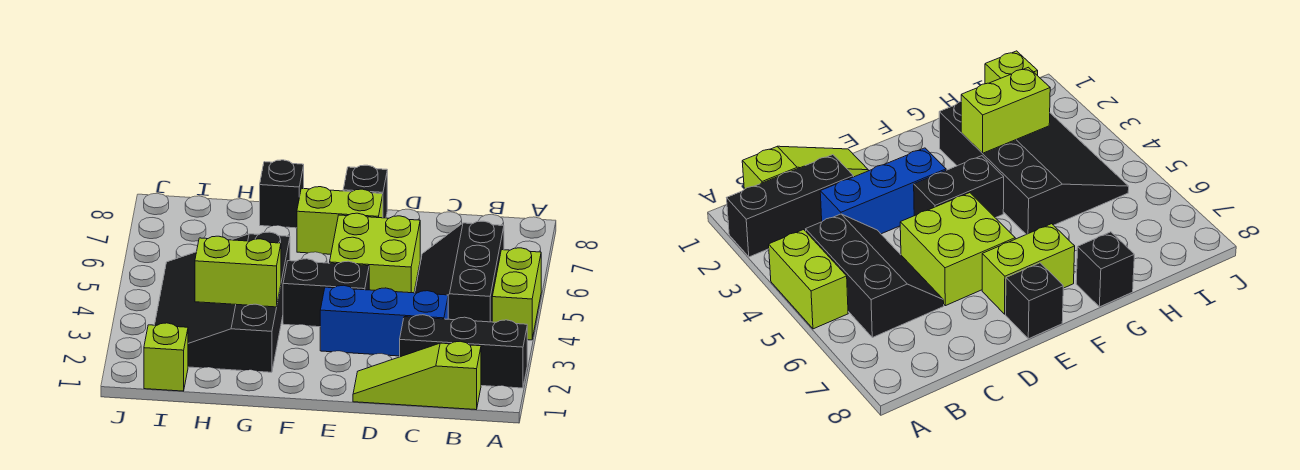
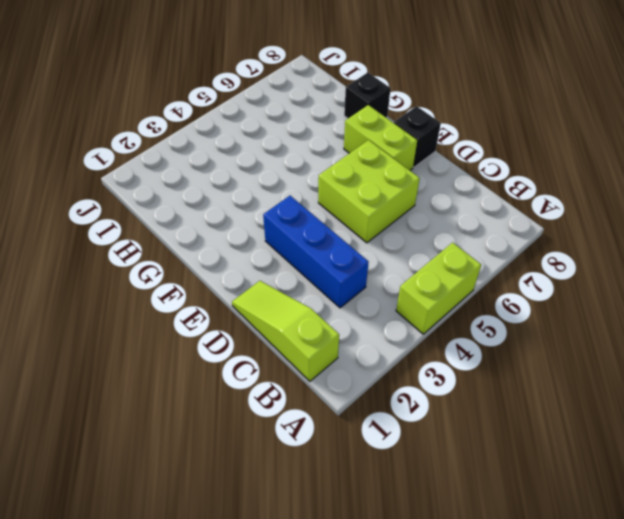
none -> black brick A2:C2 level 1
none -> black slope B4:C6 level 1 top B
none -> black brick E4:F4 level 1

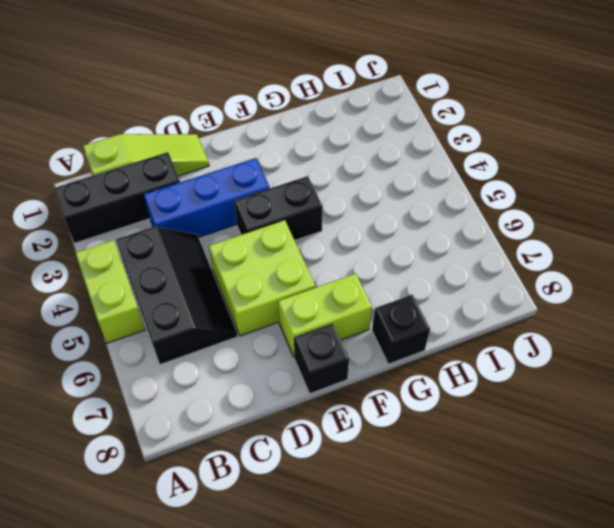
none -> black slope G2:I5 level 1 top G
none -> lime brick I1 level 1
none -> lime brick G3:H3 level 2

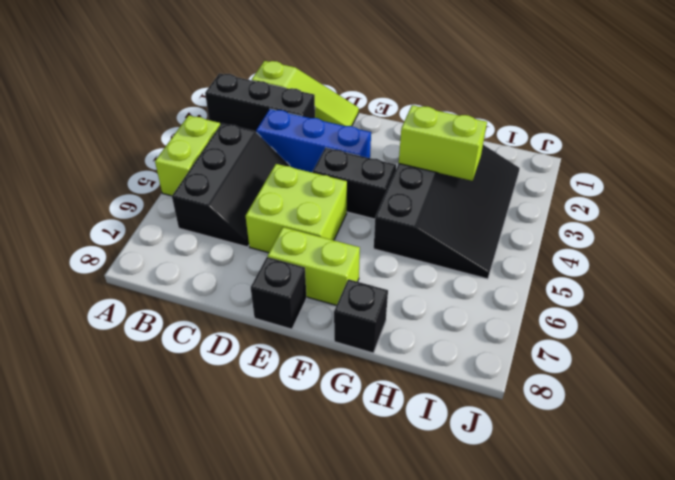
none -> lime brick I1 level 1

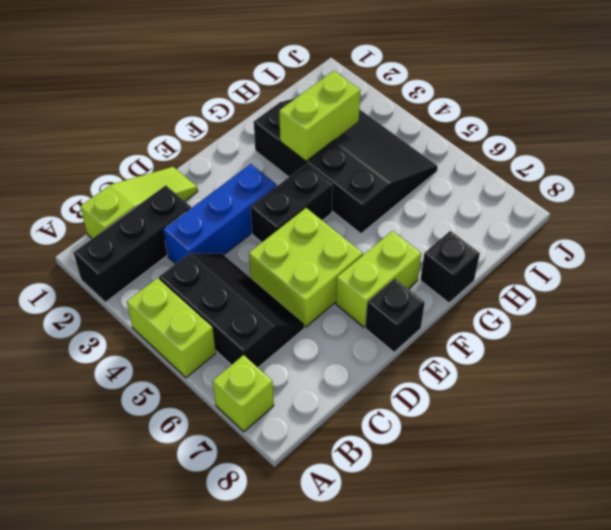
lime brick A7 level 1 -> lime brick I1 level 1

